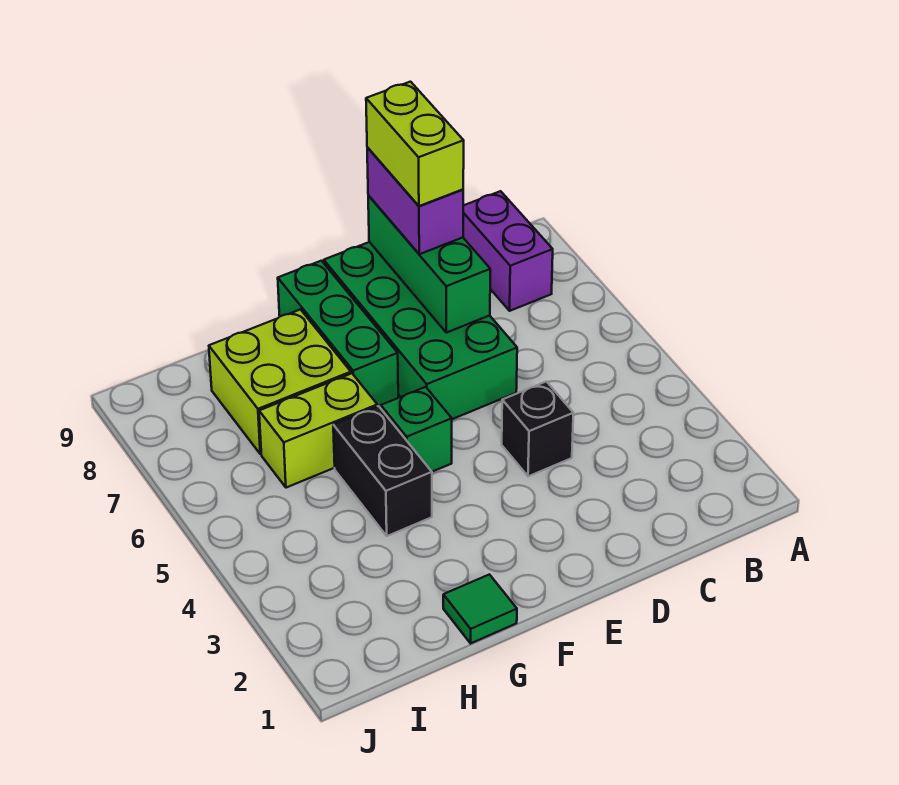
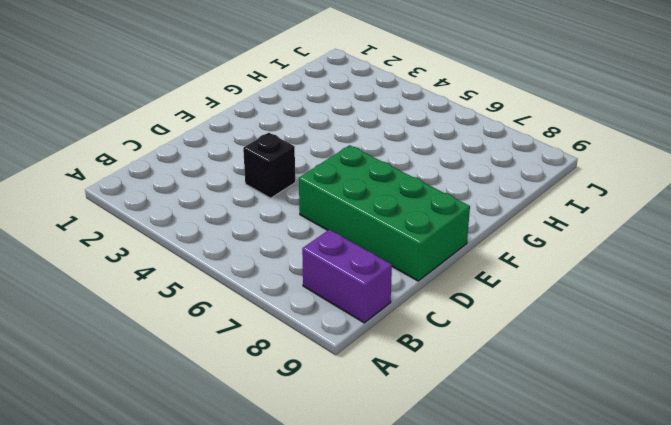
none -> green brick F5 level 1
none -> green brick F7:F9 level 1
none -> green tile G1 level 1

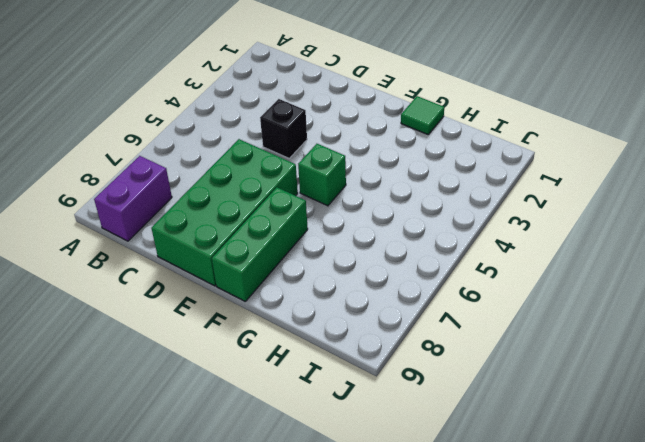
none -> black brick G4:G5 level 1
none -> lime brick G6:H6 level 1
none -> lime brick G7:H8 level 1

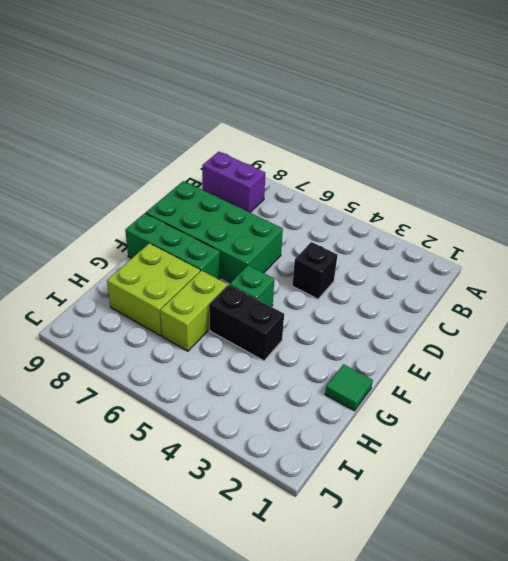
none -> green brick D7:D9 level 2
none -> purple brick D8:D9 level 3
none -> lime brick D8:D9 level 4

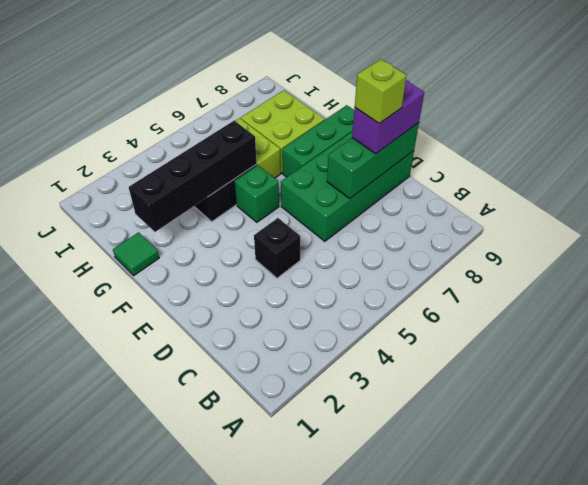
lime brick D8 level 4 -> lime brick D8:D9 level 4
black brick G2:G5 level 2 -> none
none -> purple brick B8:B9 level 1

